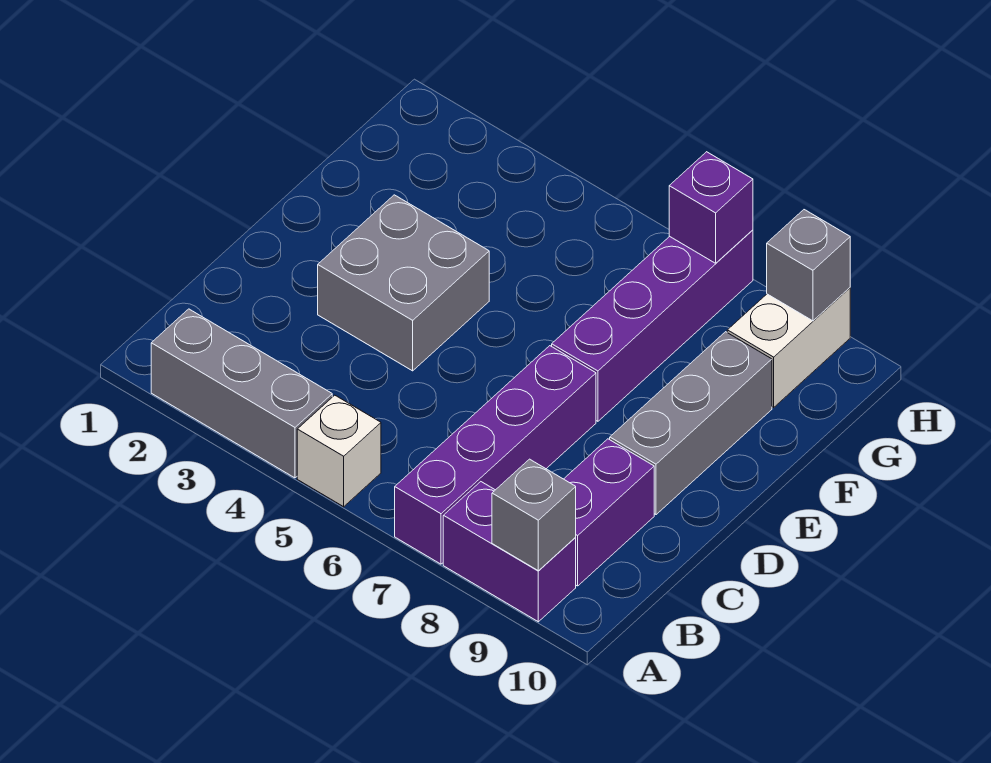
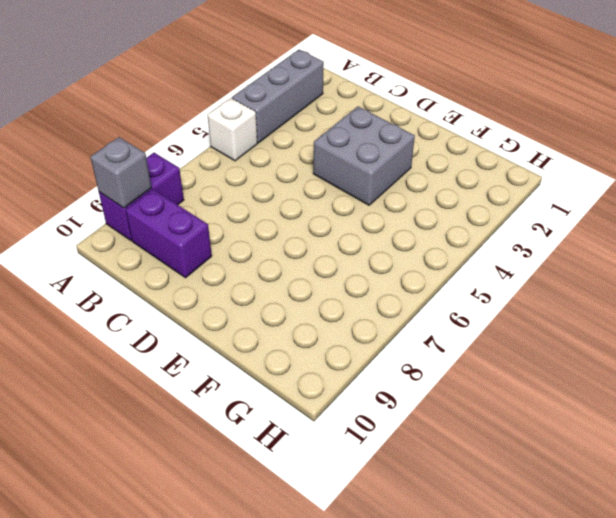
none -> purple brick A7:D7 level 1
none -> grey brick D9:F9 level 1
none -> purple brick E7:H7 level 1

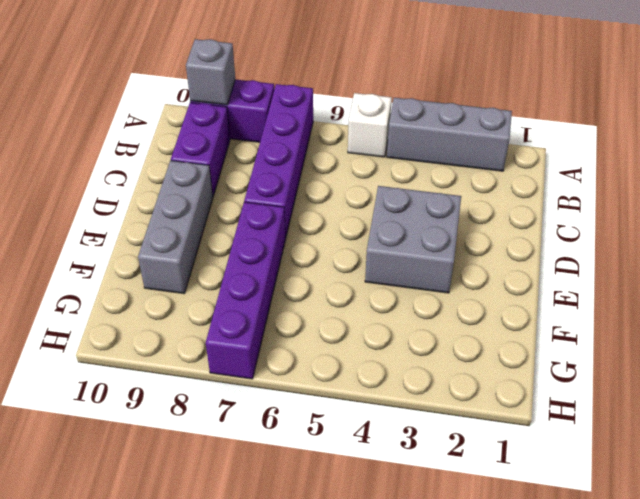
none -> white brick G9:H9 level 1
none -> purple brick H7 level 2
none -> grey brick H9 level 2

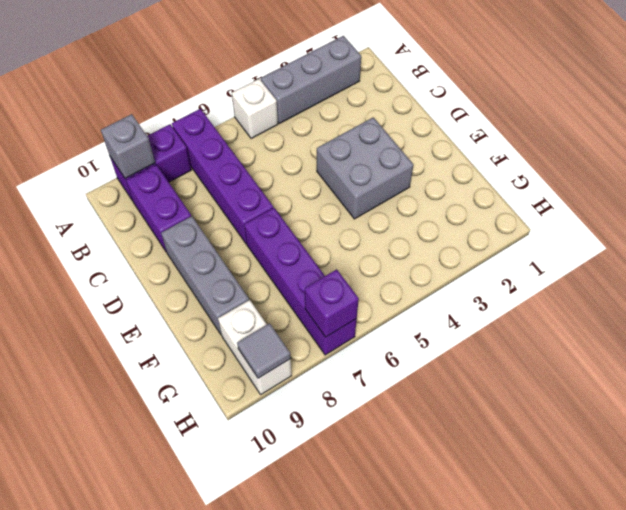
grey tile H9 level 2 -> grey brick H9 level 2

